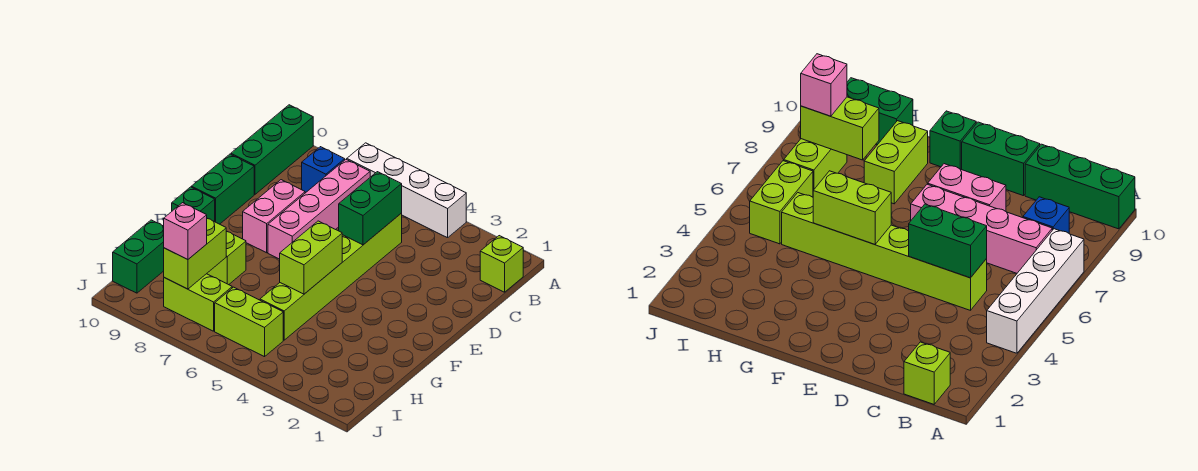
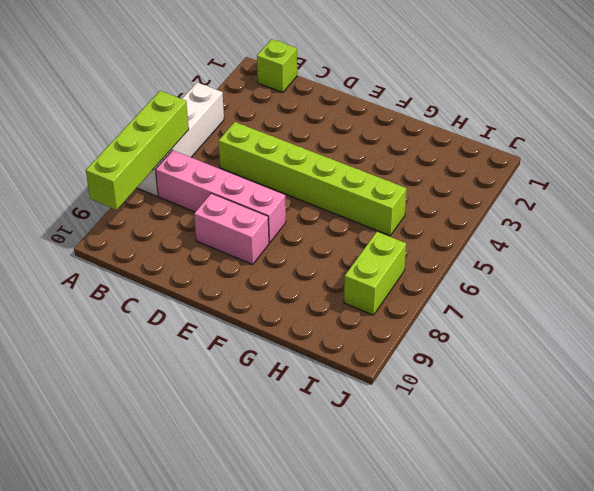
lime brick A6:A9 level 2 -> none
none -> green brick A10:C10 level 1
none -> blue brick B8 level 1
none -> green brick D10:E10 level 1

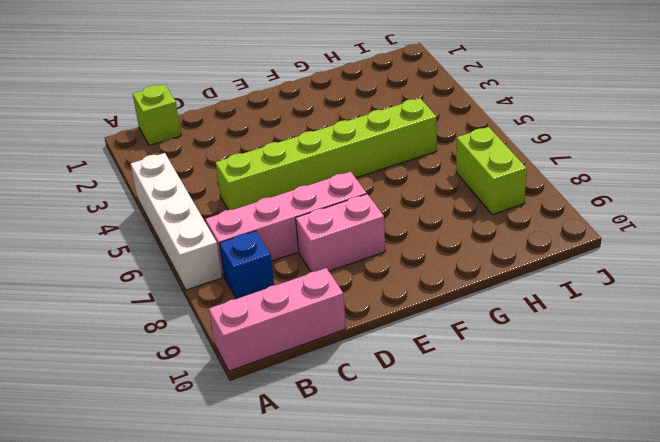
pink brick A10:C10 level 1 -> green brick A10:C10 level 1
none -> green brick D10:E10 level 1
none -> green brick F10 level 1
none -> lime brick G8:G9 level 1

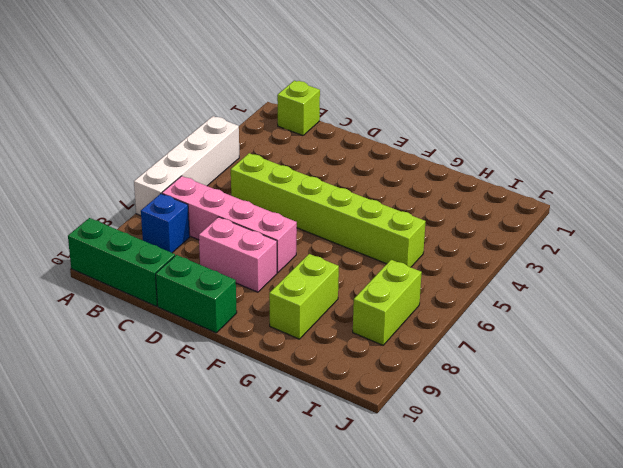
none -> green brick F10 level 1
none -> green brick H10:I10 level 1
none -> lime brick I5:I6 level 1

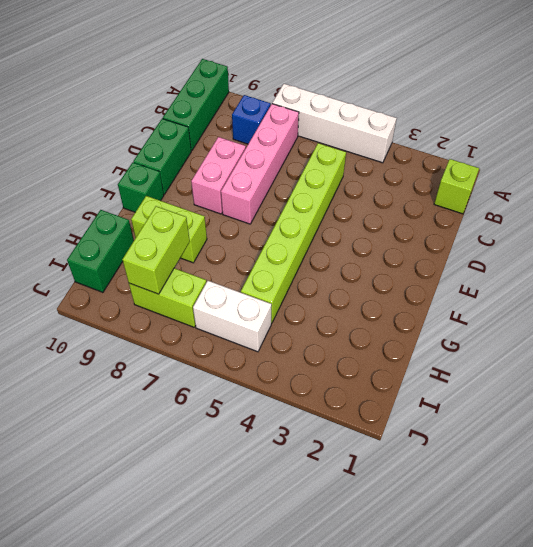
white brick I5:I6 level 1 -> lime brick I5:I6 level 1
none -> green brick C5:D5 level 2
none -> lime brick F5:G5 level 2
none -> pink brick I8 level 3

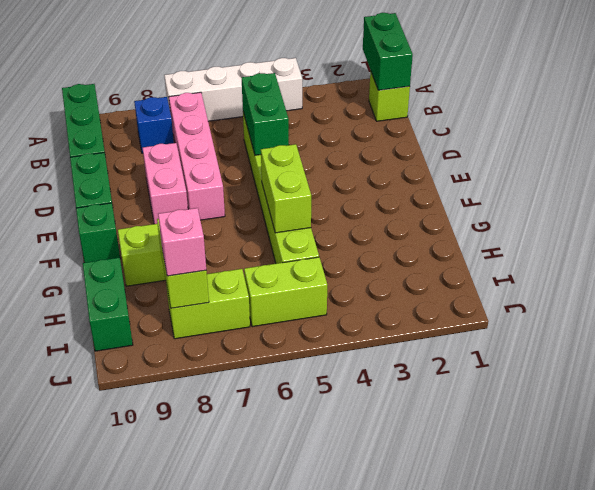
green brick A1:B1 level 2 -> none

